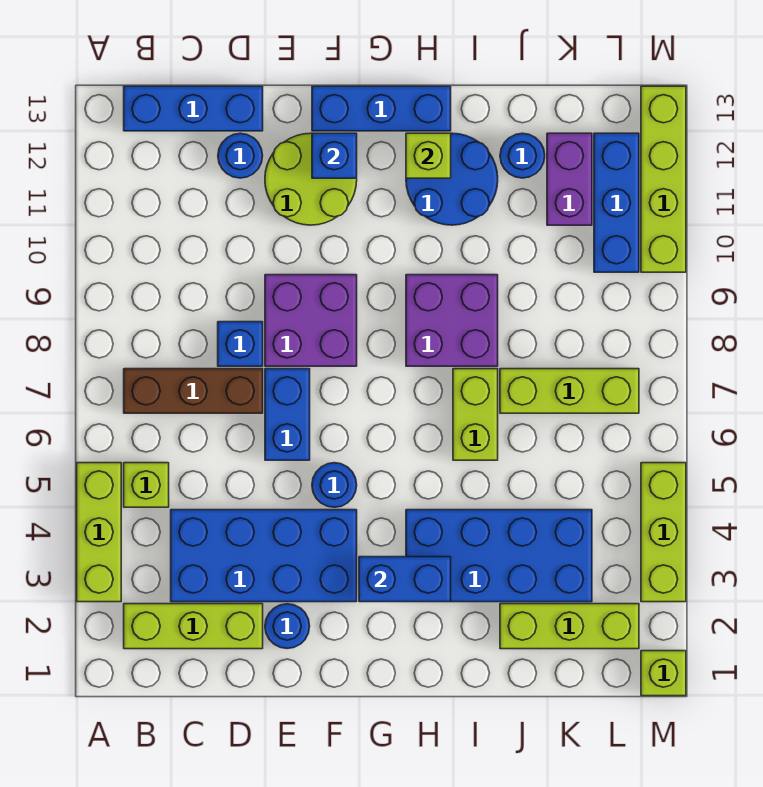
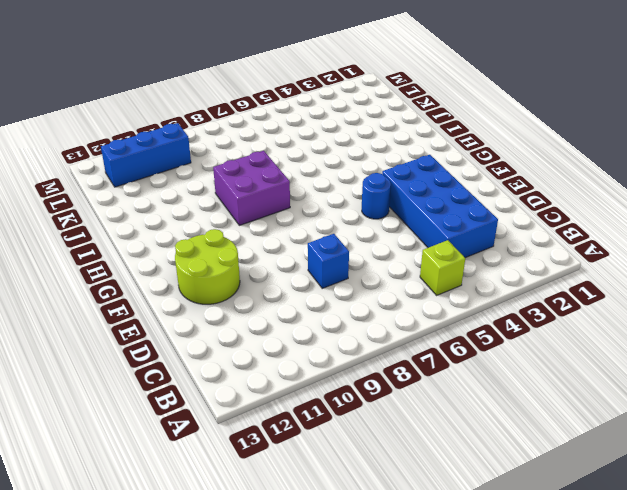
none -> lime brick A3:A5 level 1
none -> lime brick B2:D2 level 1
none -> brown brick B7:D7 level 1

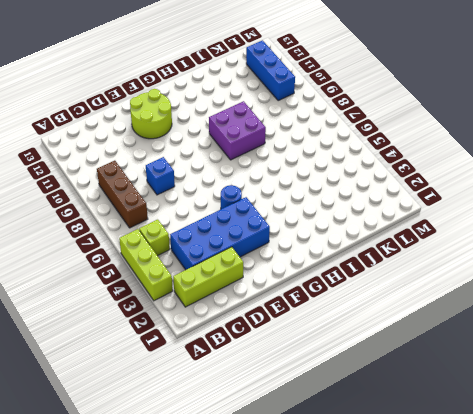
brown brick B7:B9 level 1 -> brown brick B7:D7 level 1
none -> blue brick B13:D13 level 1
none -> blue round brick D12 level 1
none -> blue round brick E2 level 1

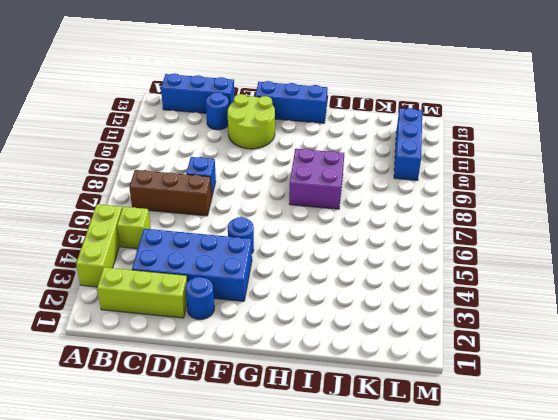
none -> blue brick E6:E7 level 1
none -> purple brick E8:F9 level 1
none -> blue brick H3:K4 level 1

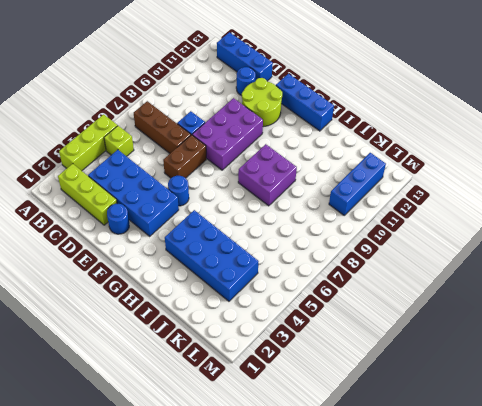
brown brick E6:E7 level 1 -> blue brick E6:E7 level 1
purple brick E8:F10 level 1 -> purple brick E8:F9 level 1
none -> blue round brick H11:I12 level 1
none -> lime brick I6:I7 level 1
none -> lime brick J2:L2 level 1

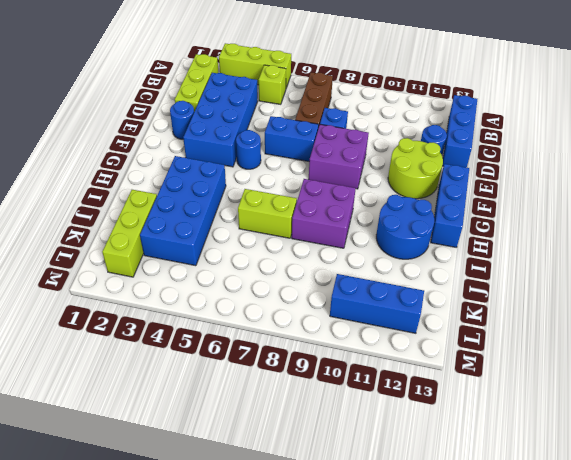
none -> lime brick J7:L7 level 1
none -> blue round brick J12 level 1
none -> purple brick K11:K12 level 1

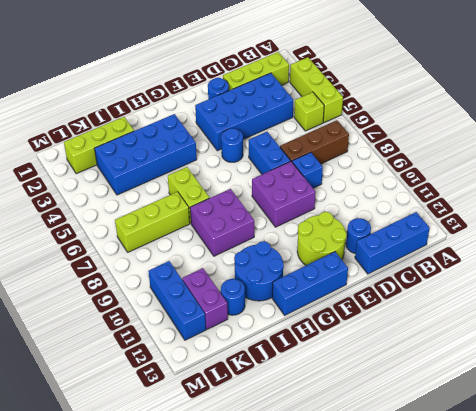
none -> lime brick M1 level 1
none -> lime brick M3:M5 level 1
none -> lime brick M10:M13 level 1

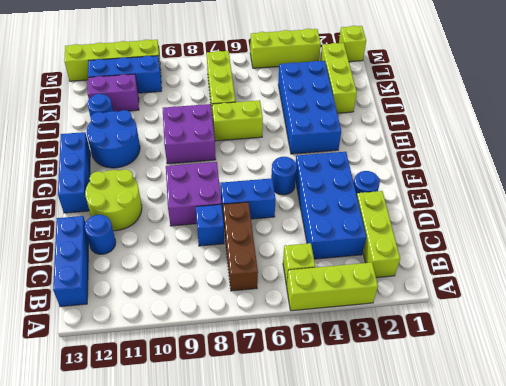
none -> blue brick F12 level 2
none -> blue brick G3:H3 level 2
none -> lime brick H12 level 2

